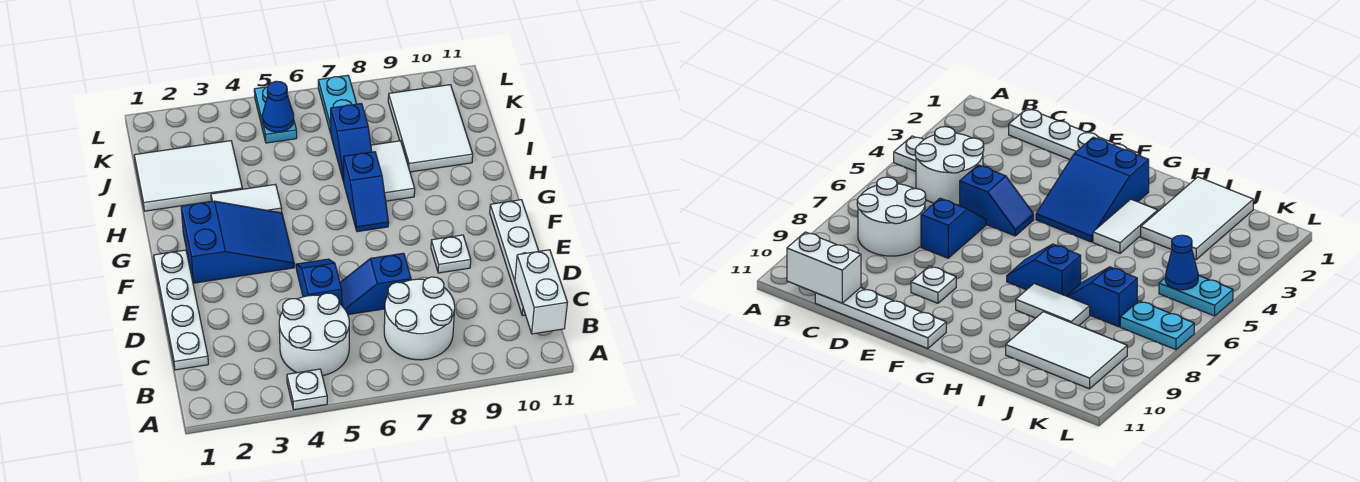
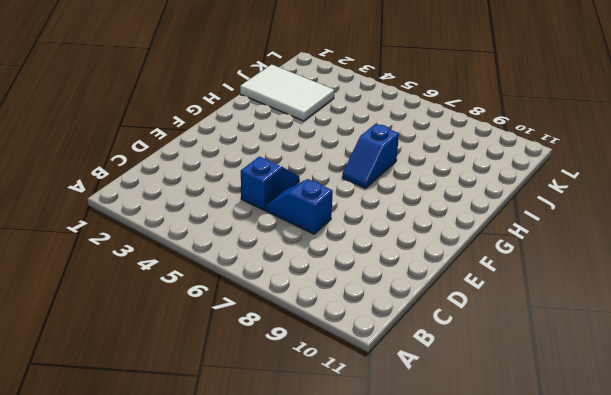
none -> white plate A4 level 1
none -> white round brick B4:C5 level 1
none -> white round brick B7:C8 level 1

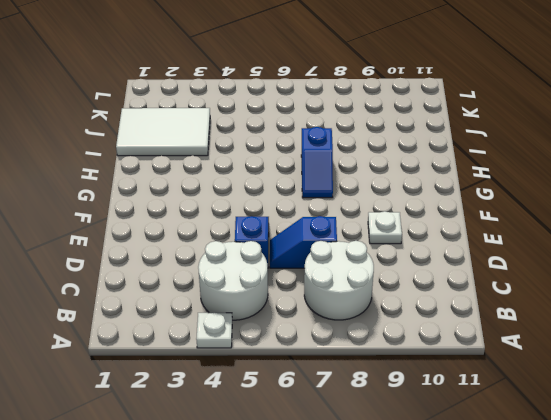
none -> white plate C1:F1 level 1
none -> white plate C11:F11 level 1
none -> blue slope F2:G4 level 1 top 2

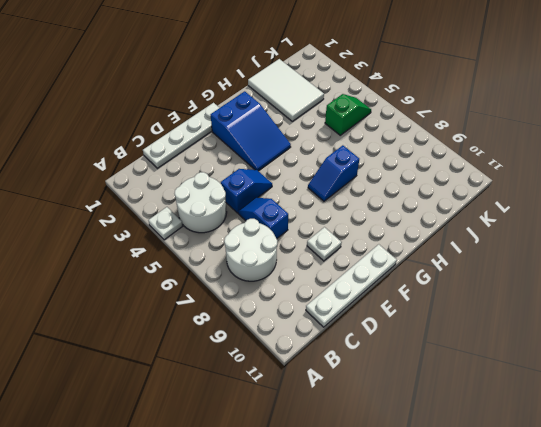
green slope J5:K5 level 1 top J -> cyan plate K5:L5 level 1
none -> white tile H3:H4 level 1
none -> white tile H8:I8 level 1
none -> blue slope I7:J7 level 1 top J

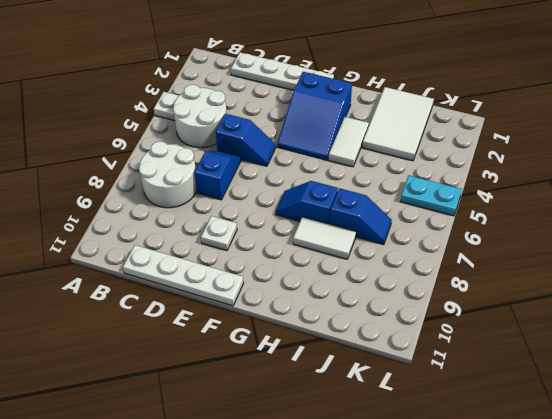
blue slope I7:J7 level 1 top I -> blue slope I7:J7 level 1 top J
none -> white tile I9:K10 level 1
none -> cyan plate K7:L7 level 1
none -> white brick B11:C11 level 2

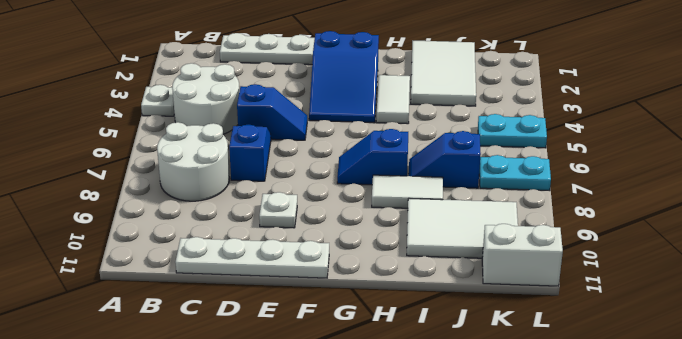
white brick K11:L11 level 1 -> white brick B11:C11 level 2
none -> blue cone K5 level 2

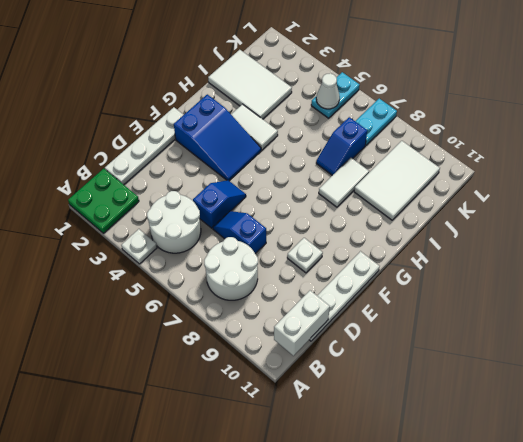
green plate A1:B2 level 1 -> none
white cone K5 level 2 -> blue cone K5 level 2
none -> blue slope G7:H7 level 1 top H

